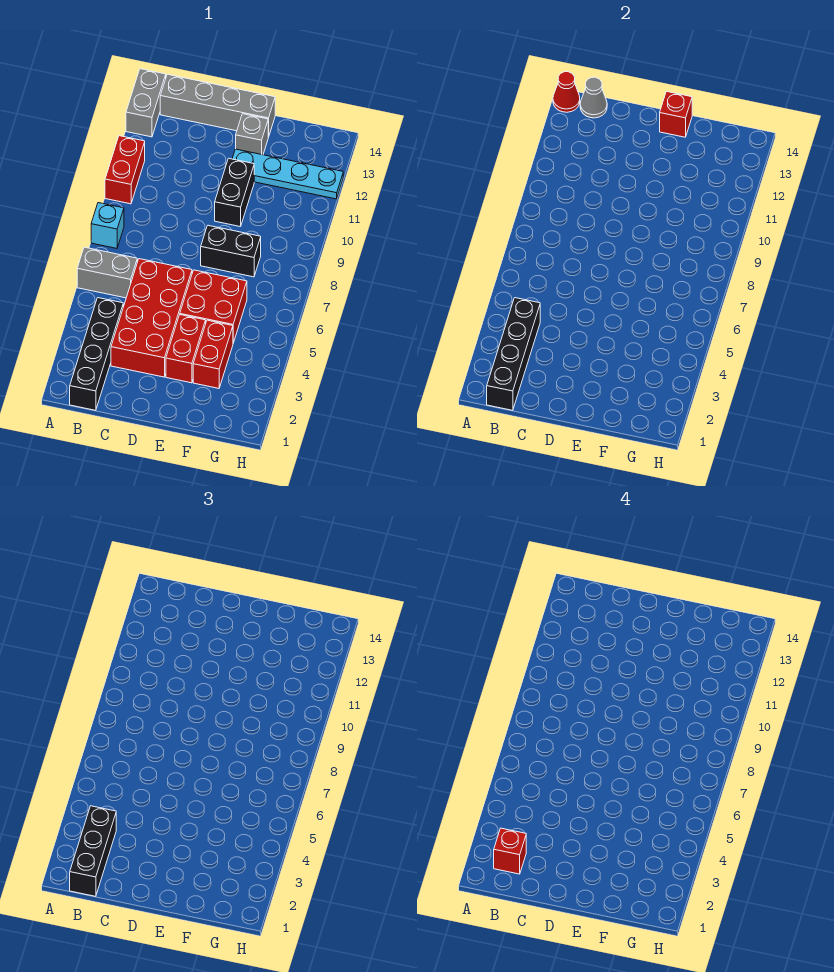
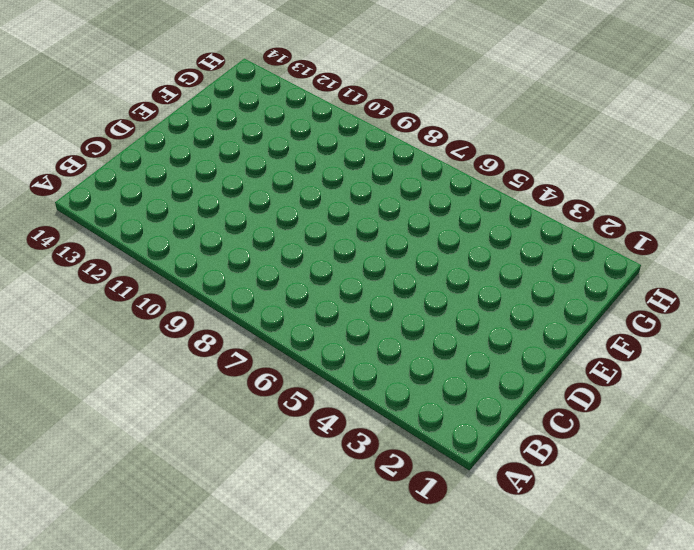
none -> grey brick A6:B6 level 1
none -> cyan brick A8 level 1
none -> red brick A10:A11 level 1

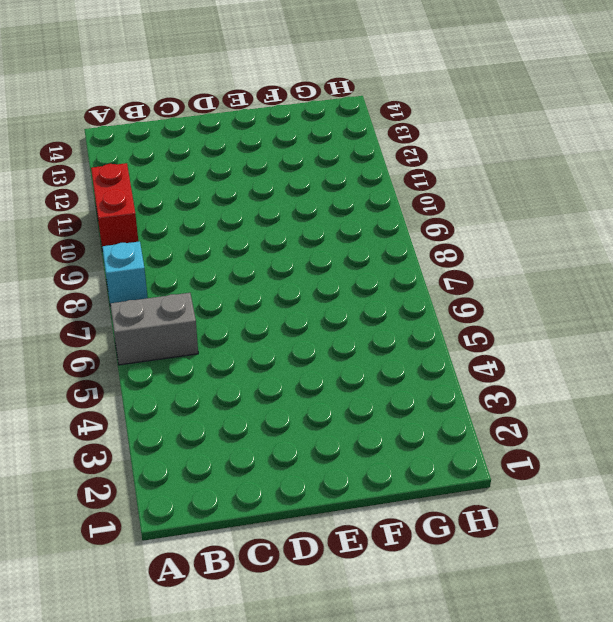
none -> grey brick A13:A14 level 1
none -> black brick B1:B4 level 1
none -> grey brick B14:E14 level 1

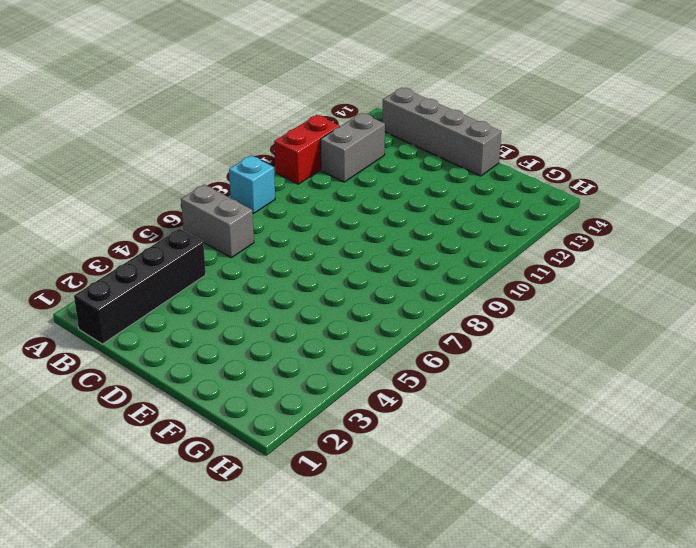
grey brick B11:B12 level 1 -> grey brick A13:A14 level 1
none -> red brick C3:D6 level 1
none -> red brick E3:E4 level 1
none -> red brick E5:F6 level 1

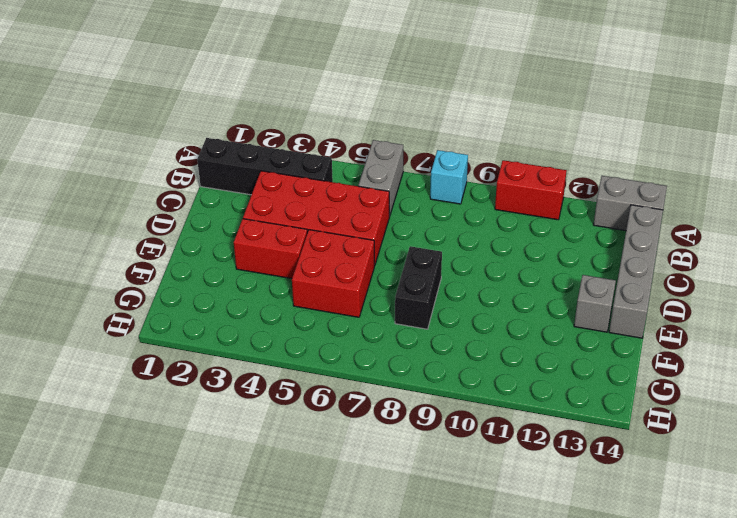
none -> black brick E10:E11 level 1
none -> cyan plate E12:H12 level 1
none -> red brick F3:F4 level 1

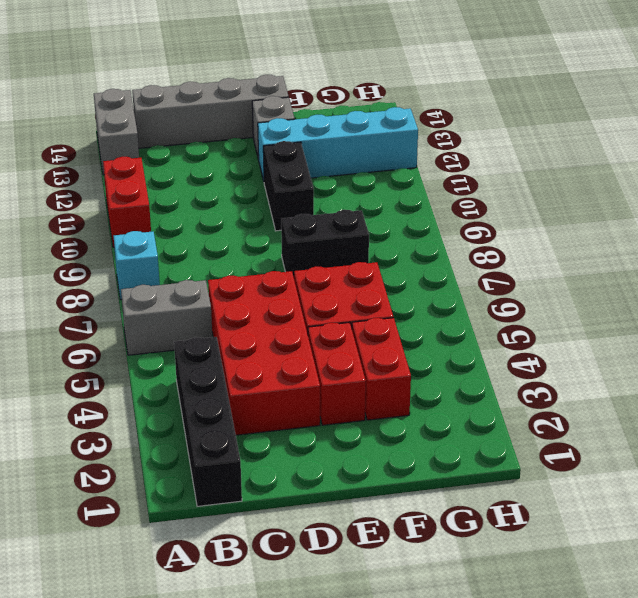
cyan brick E12:H12 level 1 -> cyan plate E12:H12 level 1
none -> red cone A14 level 2
none -> black brick B1:B4 level 2
none -> grey cone B14 level 2

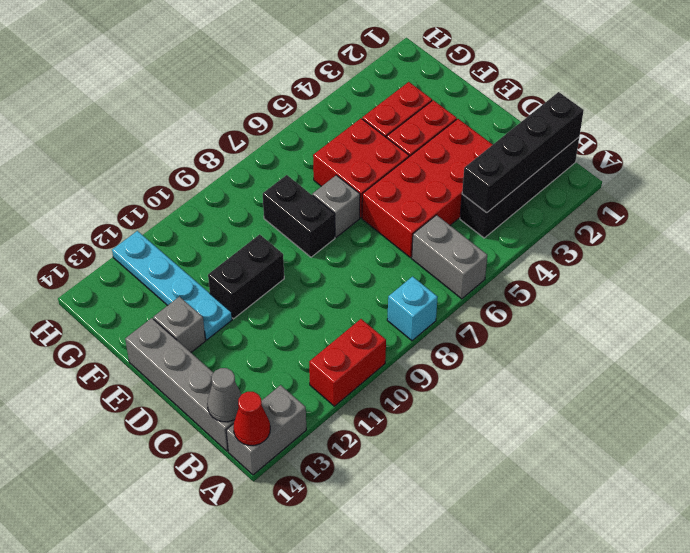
grey brick E7 level 1 -> none
none -> red brick E14 level 2
none -> black brick B1:B3 level 3
none -> red brick B2 level 4

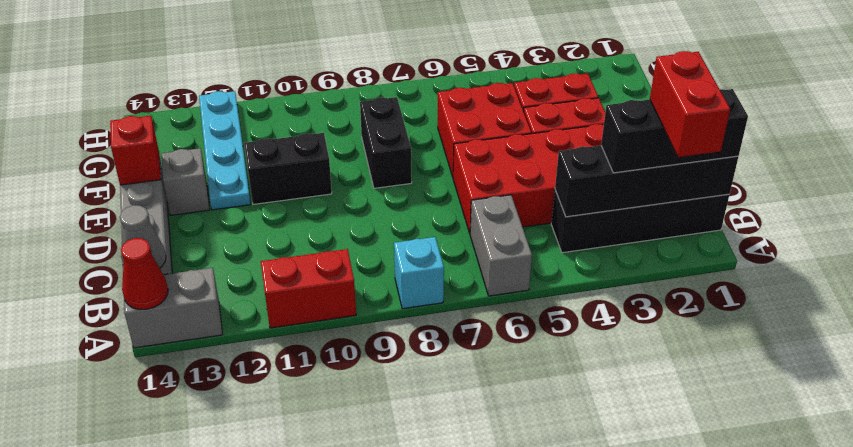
red brick A2:B2 level 4 -> red brick B2 level 4

